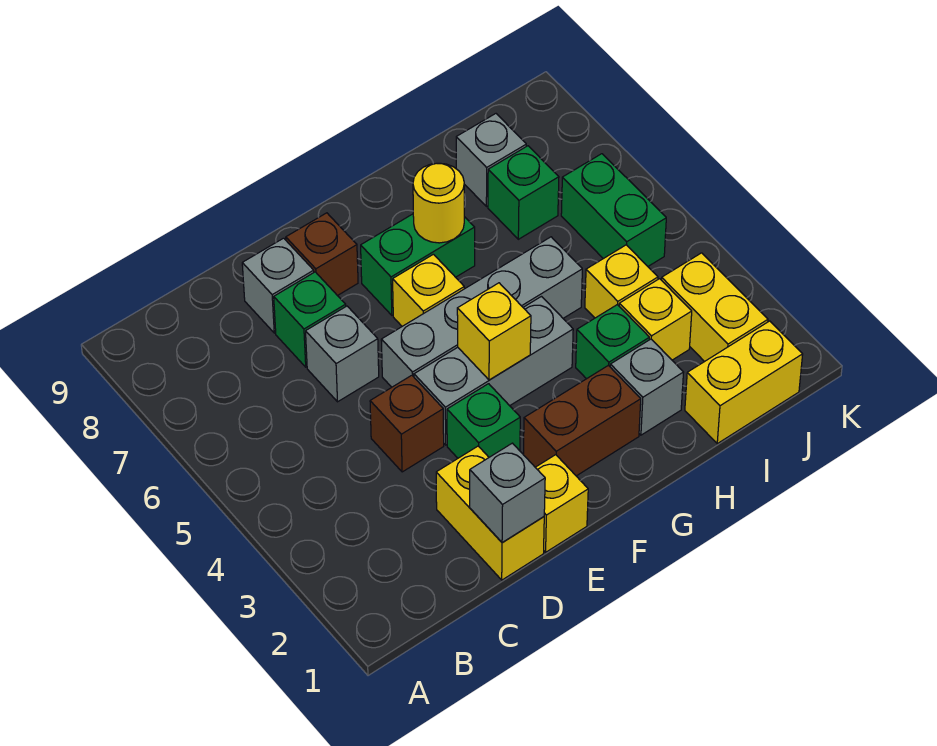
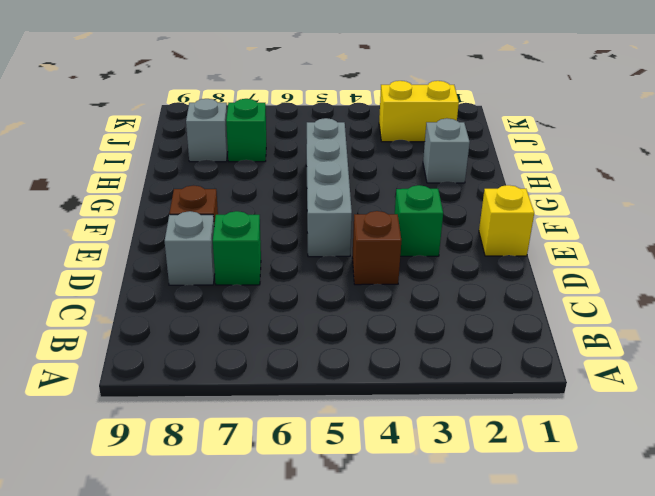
none -> yellow brick D1:D2 level 1
none -> grey brick D6 level 1
none -> grey brick E4:G4 level 1

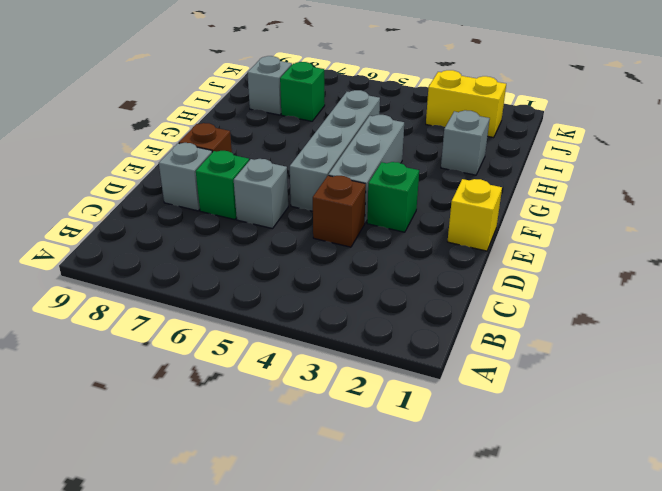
none -> yellow brick D1:D2 level 1
none -> brown brick F2:G2 level 1
none -> yellow brick F6 level 1

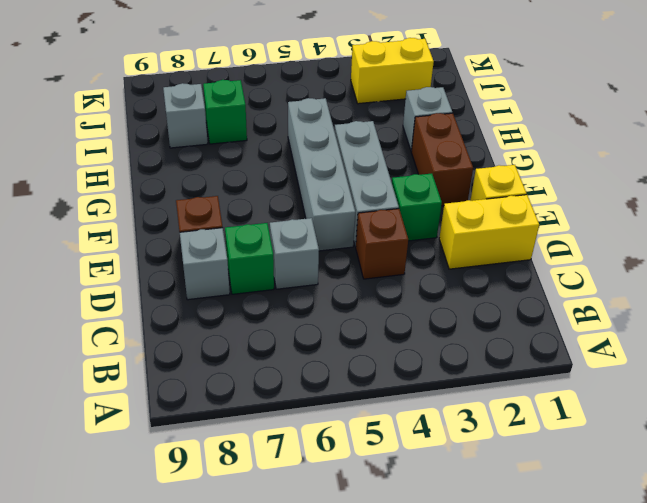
none -> yellow brick F6 level 1
none -> green brick F7:G7 level 1
none -> green brick H3 level 1

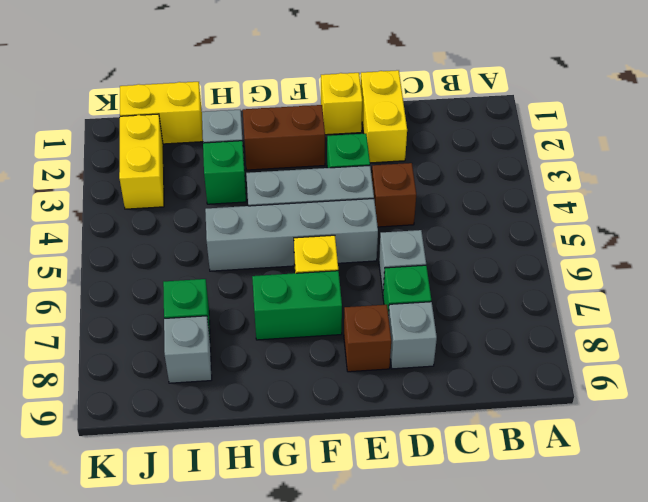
none -> yellow brick I3 level 1
none -> yellow brick I4 level 1
none -> green brick J5:J6 level 1

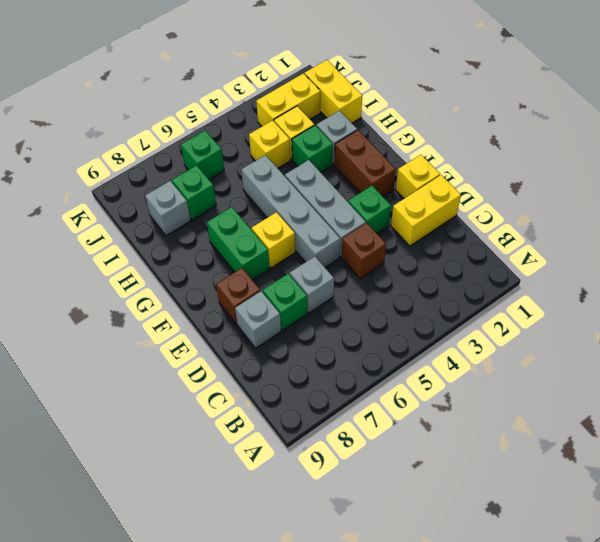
green brick J6 level 1 -> green brick J5:J6 level 1
none -> grey brick D1 level 2
none -> yellow brick F4 level 2
none -> yellow round brick G7 level 2

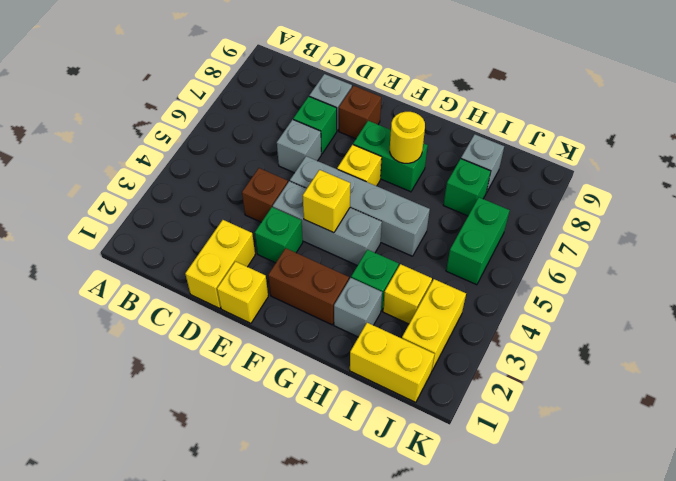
none -> yellow brick I4 level 1
none -> grey brick D1 level 2

